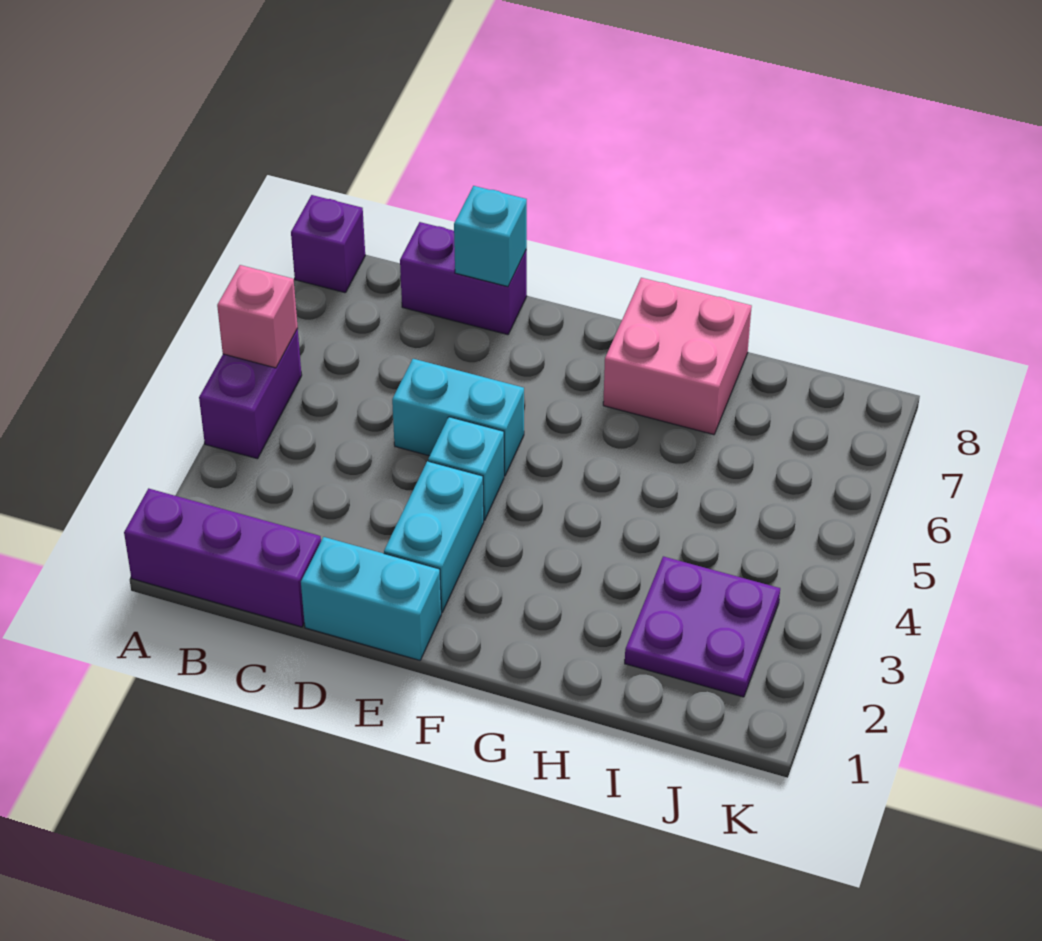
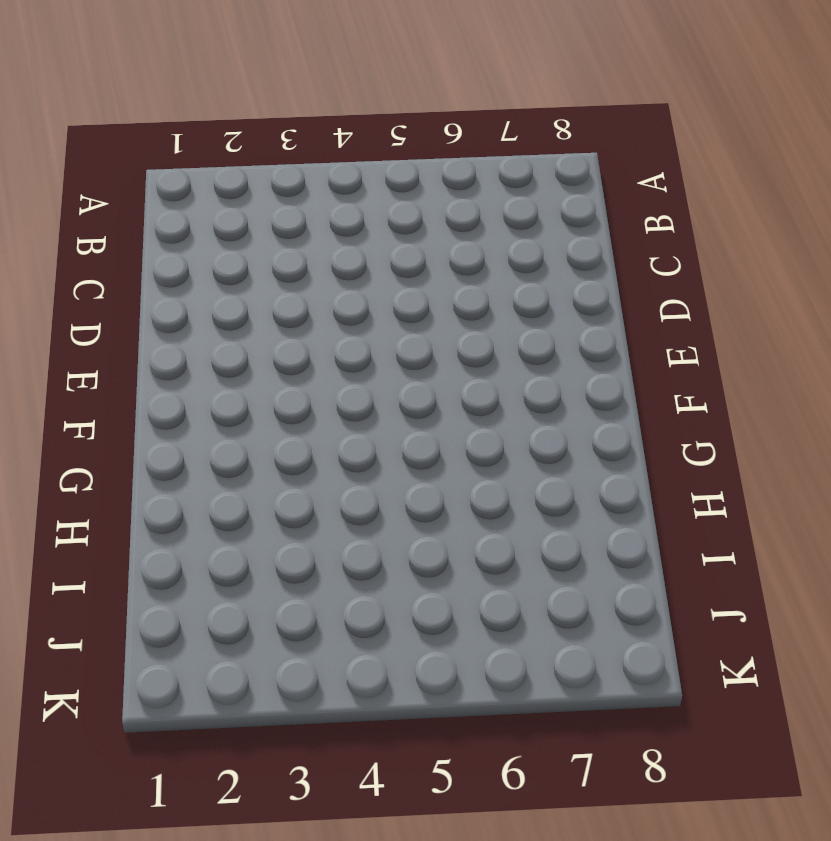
none -> purple brick A1:C1 level 1
none -> purple brick A4:A5 level 1
none -> purple brick A8 level 1

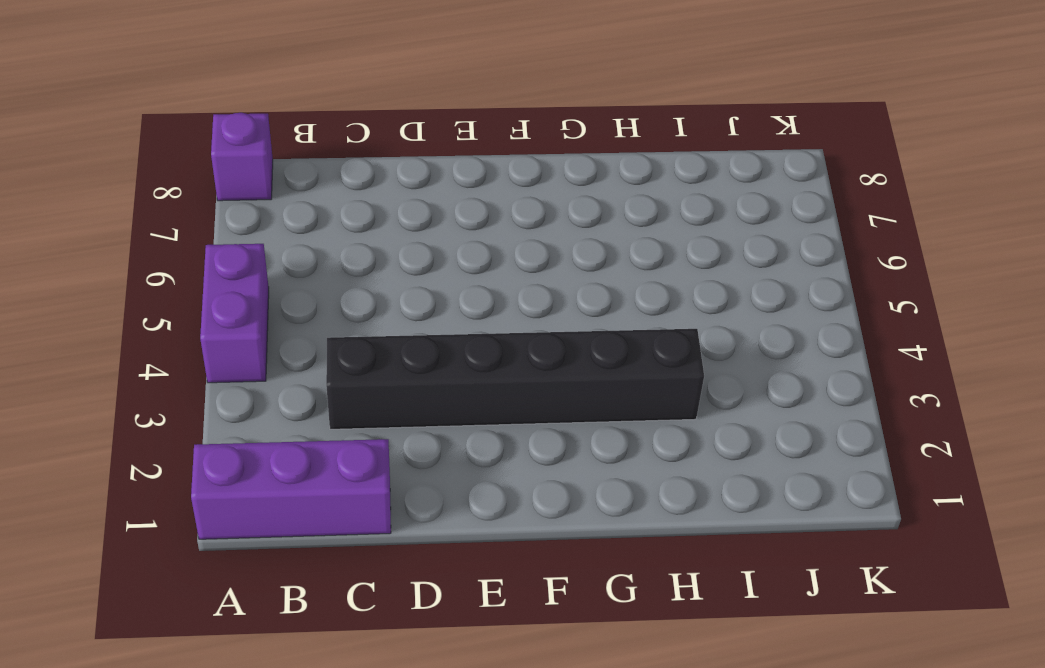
black brick C3:H3 level 1 -> cyan brick E2:E3 level 1
none -> purple brick C8:D8 level 1
none -> cyan brick D1:E1 level 1
none -> cyan brick D5:E5 level 1

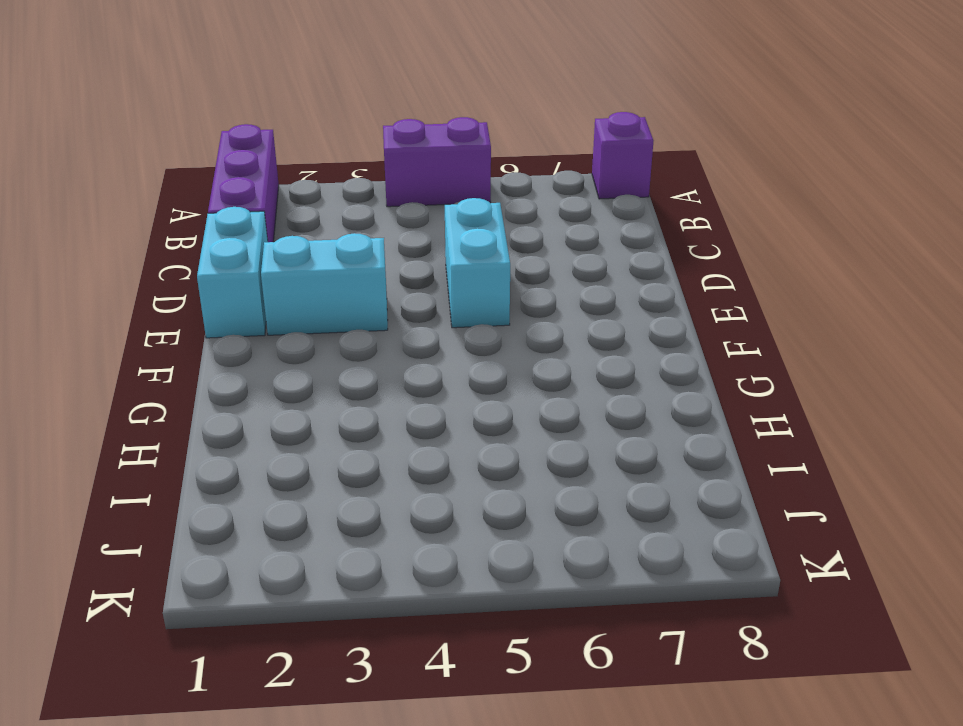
none -> purple brick C8:D8 level 1
none -> cyan brick E4 level 1
none -> pink brick G7:H8 level 1

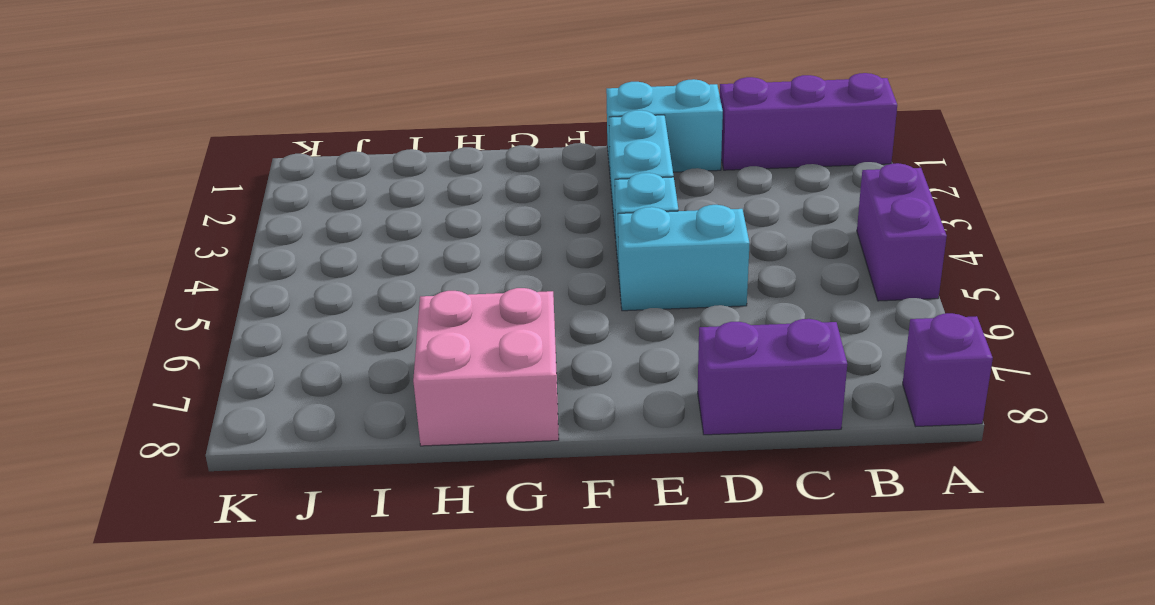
none -> purple plate I2:J3 level 1
none -> pink brick A5 level 2
none -> cyan brick D8 level 2

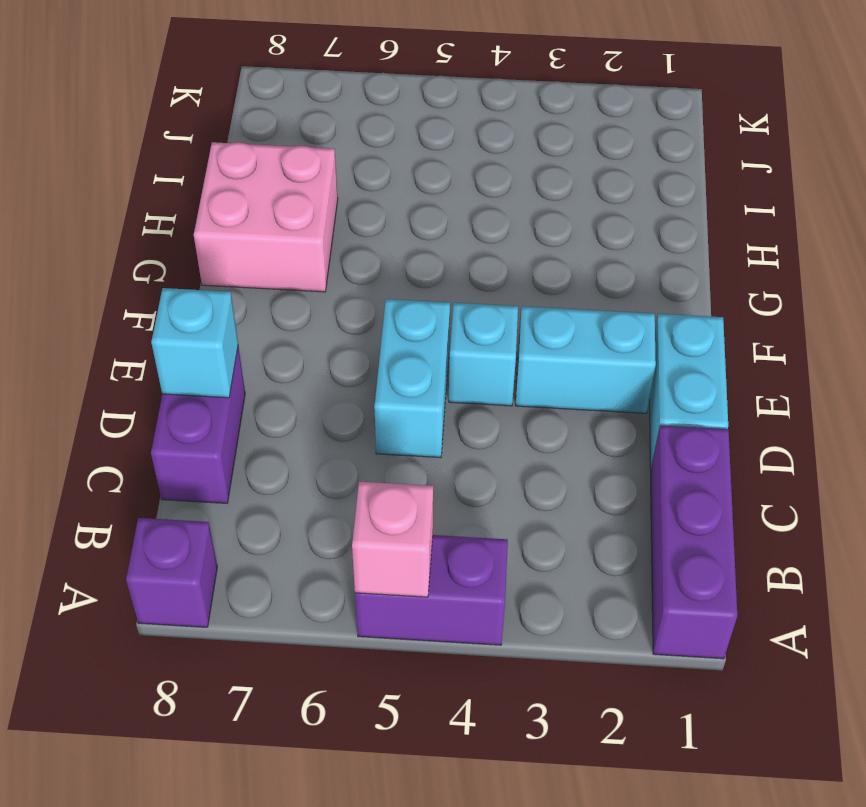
none -> purple plate I2:J3 level 1

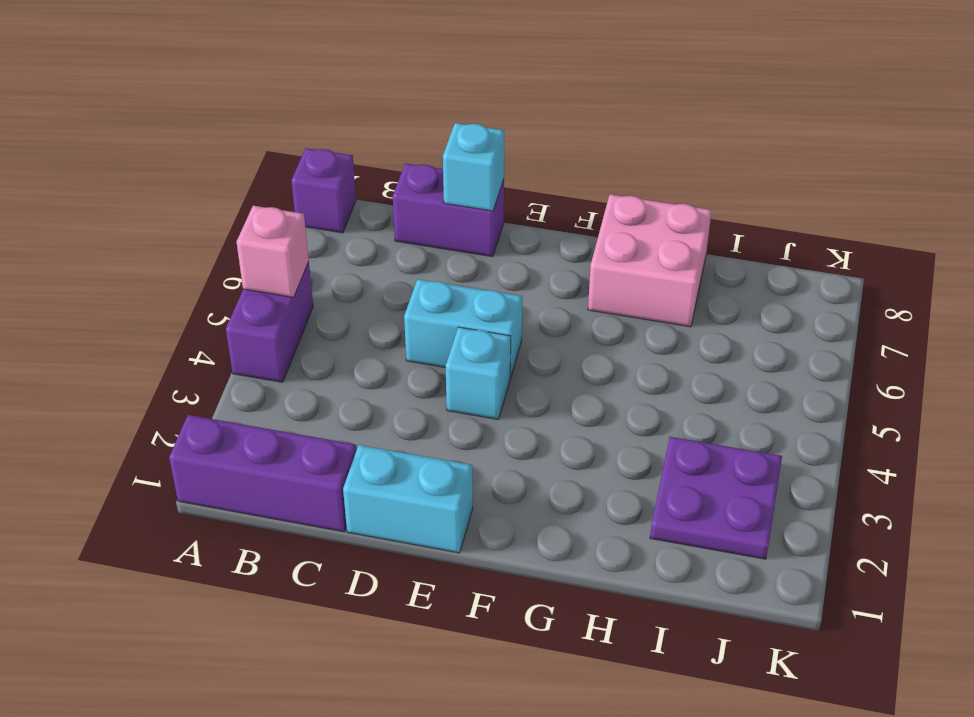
none -> cyan brick E2:E3 level 1

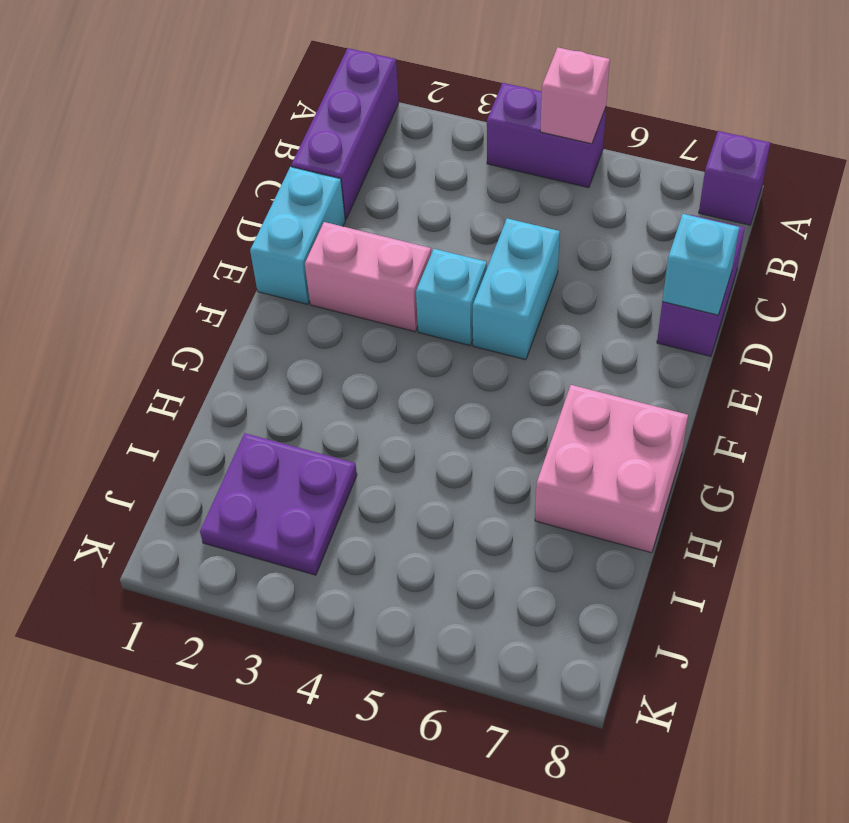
pink brick E2:E3 level 1 -> cyan brick E2:E3 level 1

